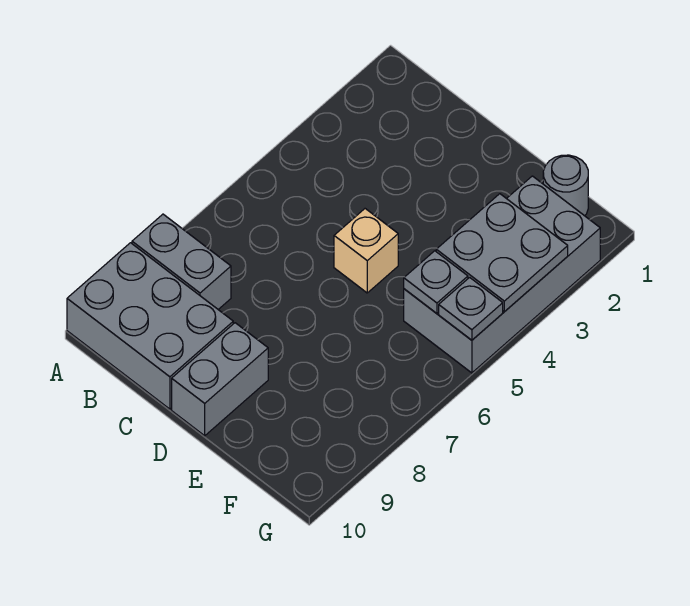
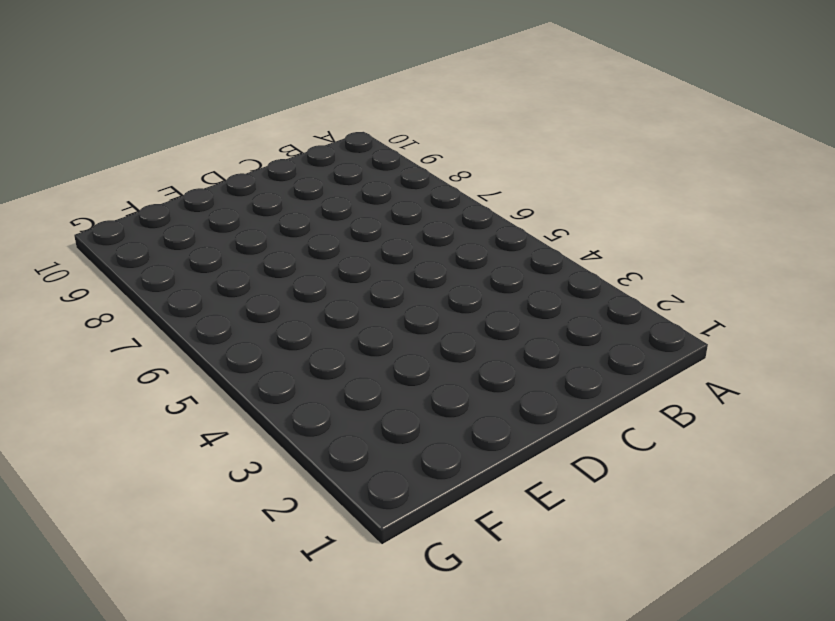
none -> grey brick A8:B8 level 1
none -> grey brick A9:C10 level 1

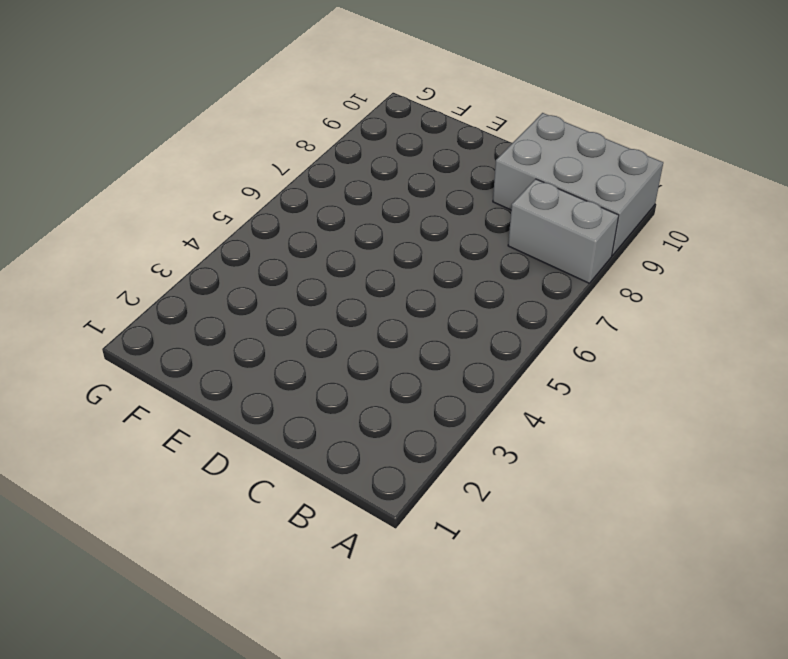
none -> tan brick D5 level 1
none -> grey brick D9:D10 level 1

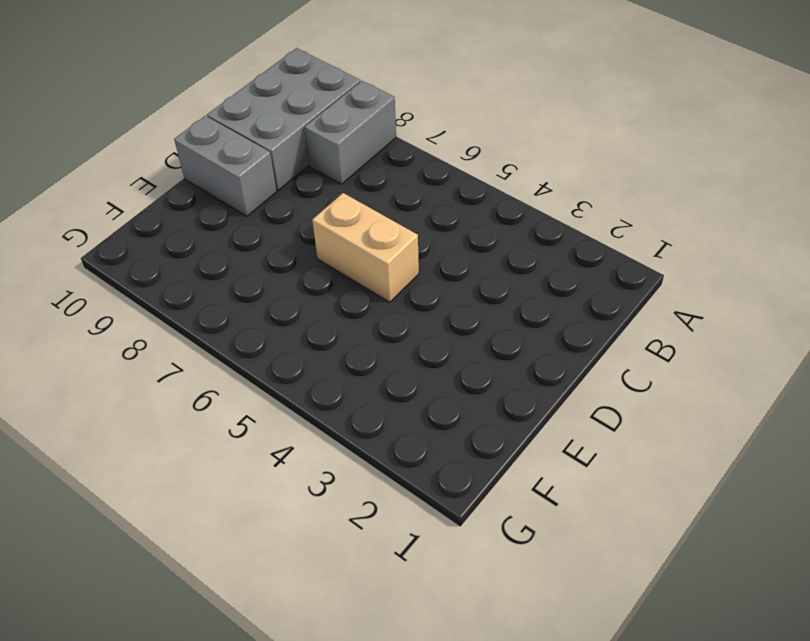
tan brick D5:D6 level 1 -> tan brick D5 level 1
none -> grey round brick F1 level 1
none -> grey brick F2:G5 level 1

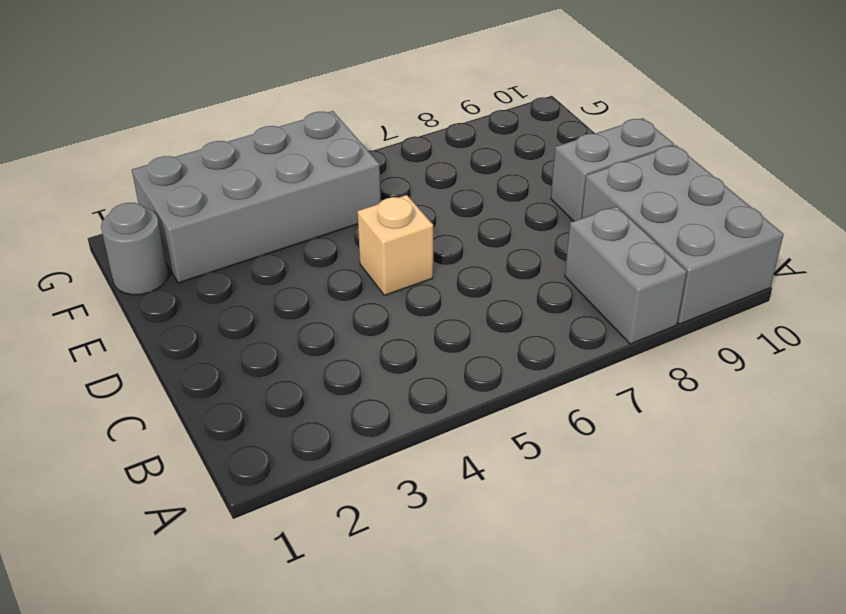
none -> grey plate F3:G4 level 2
none -> grey plate F5 level 2

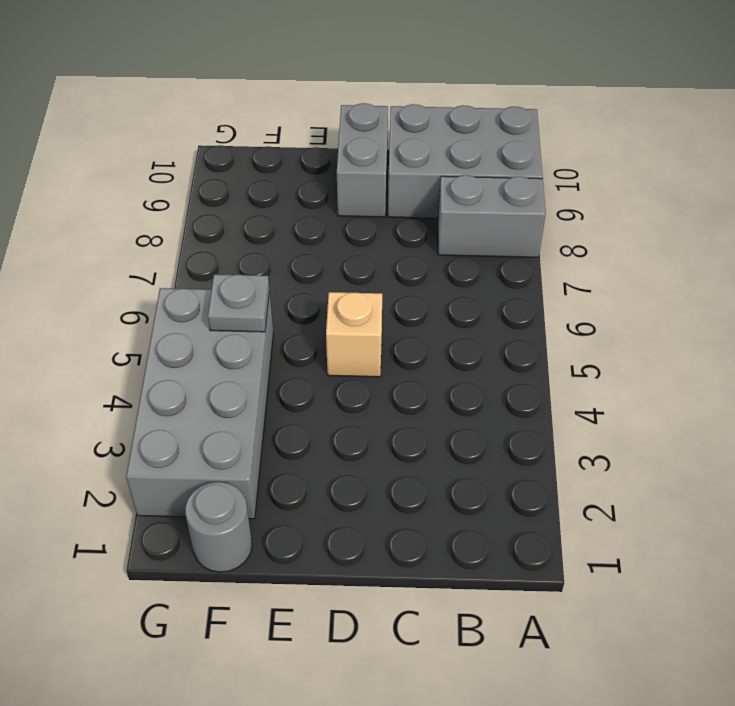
none -> grey plate F3:G4 level 2
none -> grey plate G5 level 2

